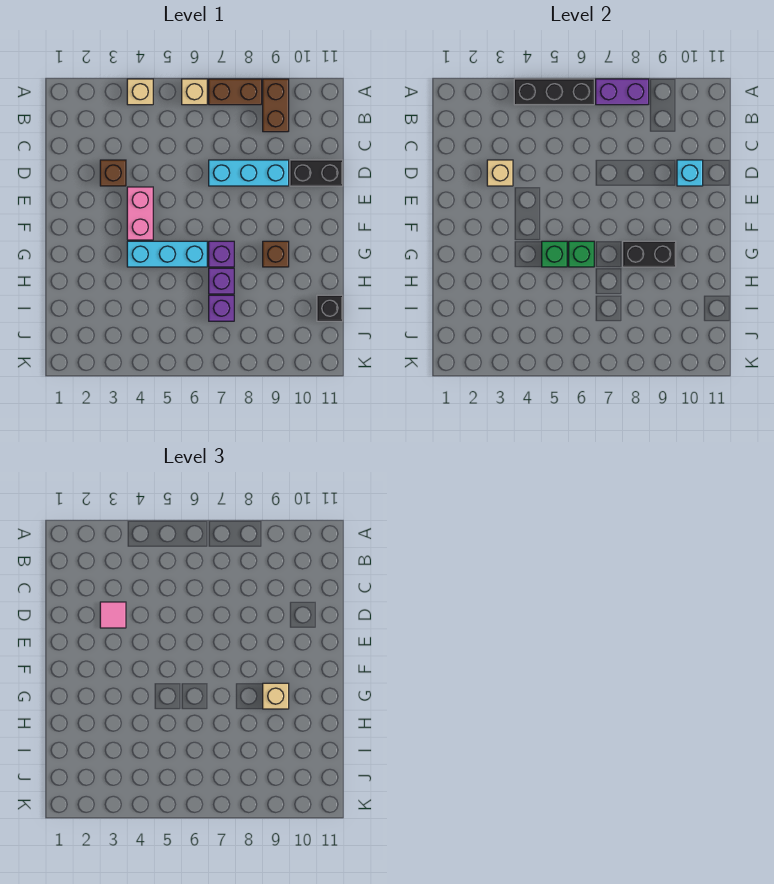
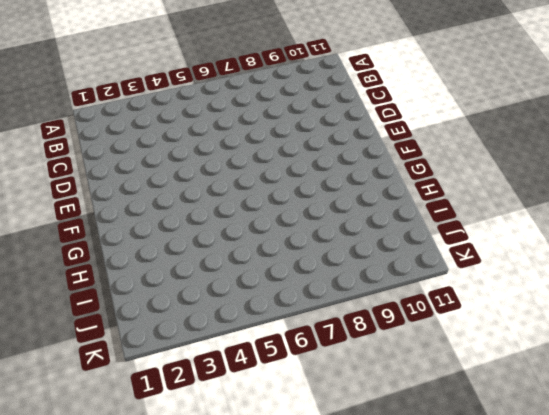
none -> tan brick A4 level 1
none -> tan brick A6 level 1
none -> brown brick A7:A8 level 1

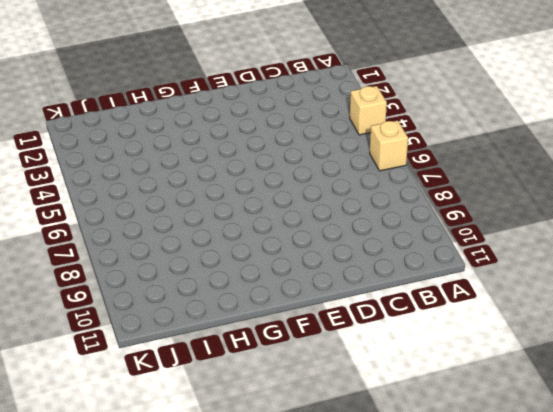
none -> brown brick A7:A8 level 1
none -> brown brick A9:B9 level 1
none -> brown brick D3 level 1

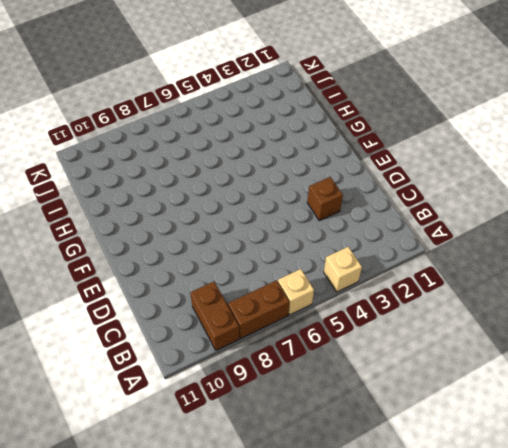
none -> cyan brick D7:D9 level 1
none -> black brick D10:D11 level 1
none -> pink brick E4:F4 level 1

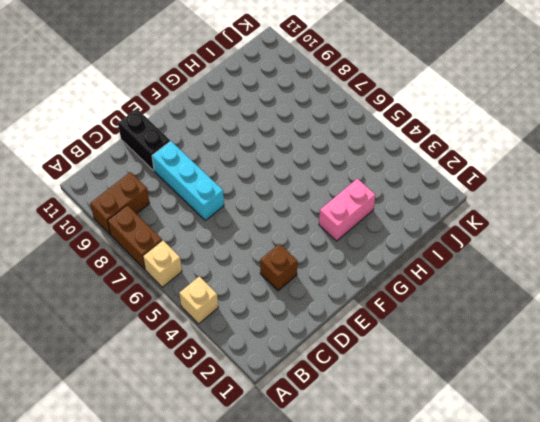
pink brick G3:H3 level 1 -> pink brick E4:F4 level 1
none -> cyan brick G4:G6 level 1
none -> purple brick G7 level 1
none -> brown brick G9 level 1

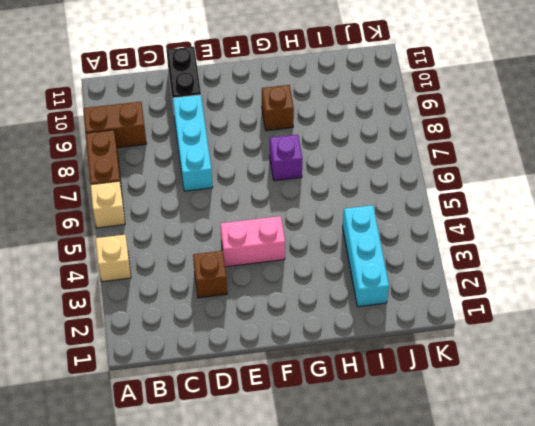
cyan brick I2:I4 level 1 -> cyan brick G4:G6 level 1
none -> purple brick H7 level 1
none -> purple brick I7 level 1
none -> black brick I11 level 1

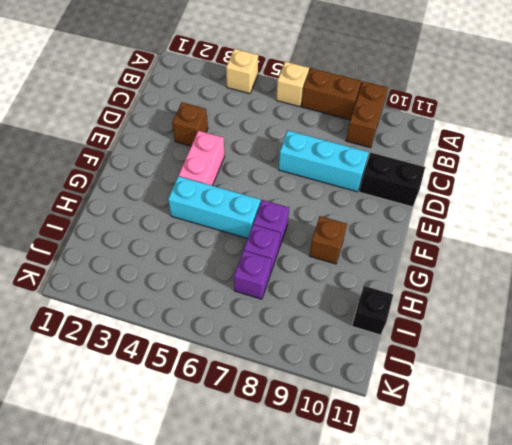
none -> black brick A4:A6 level 2
none -> purple brick A7:A8 level 2
none -> tan brick D3 level 2

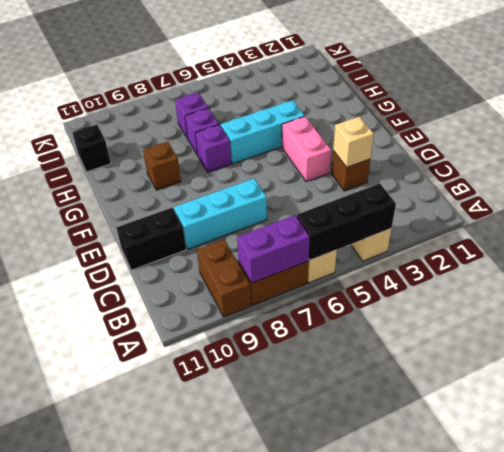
none -> cyan brick D10 level 2
none -> green brick G5 level 2
none -> green brick G6 level 2

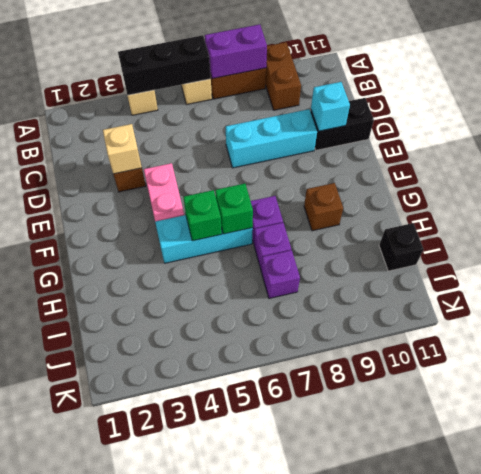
none -> black brick G8:G9 level 2
none -> pink tile D3 level 3
none -> tan brick G9 level 3

